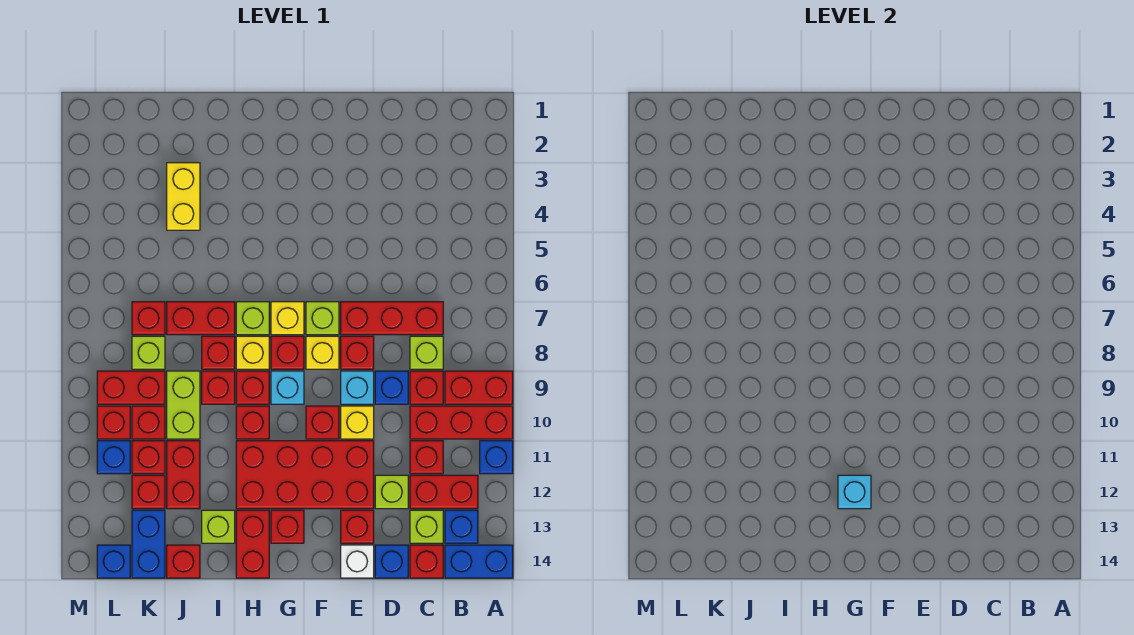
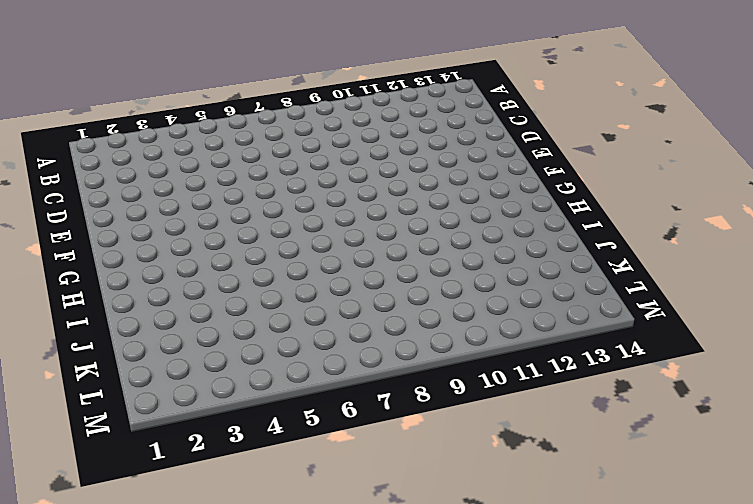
none -> red brick A9:B9 level 1
none -> red brick A10:C10 level 1
none -> blue brick A11 level 1
none -> blue brick A14:B14 level 1

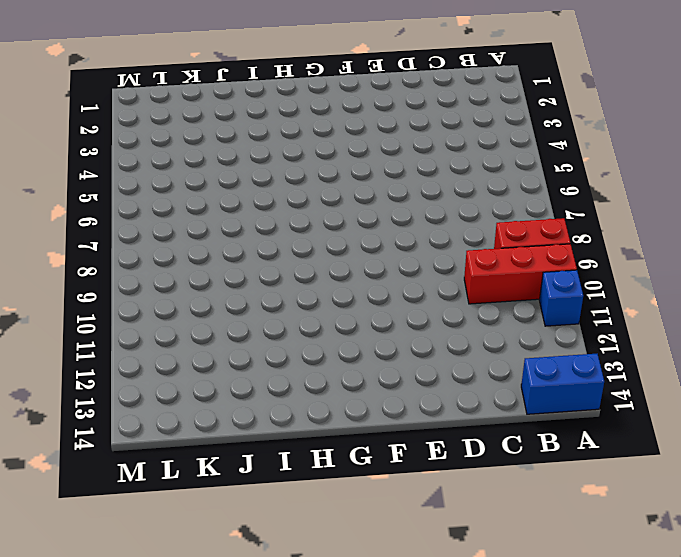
none -> red brick B12:C12 level 1
none -> blue brick B13 level 1
none -> red brick C7:E7 level 1
none -> lime brick C8 level 1

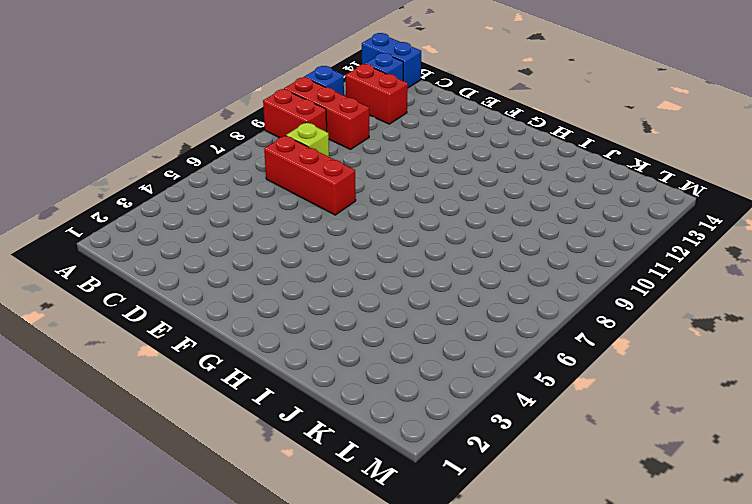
none -> red brick C9 level 1
none -> red brick C11 level 1
none -> lime brick C13 level 1
none -> red brick C14 level 1

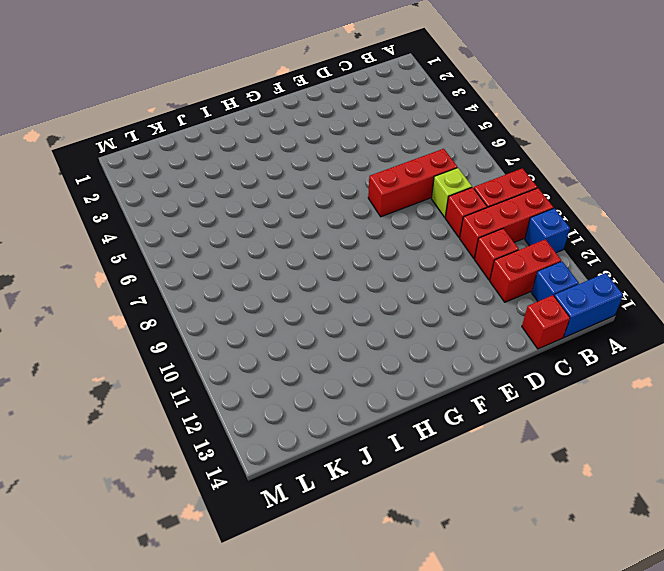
none -> lime brick C13 level 1
none -> blue brick D9 level 1
none -> lime brick D12 level 1
none -> blue brick D14 level 1

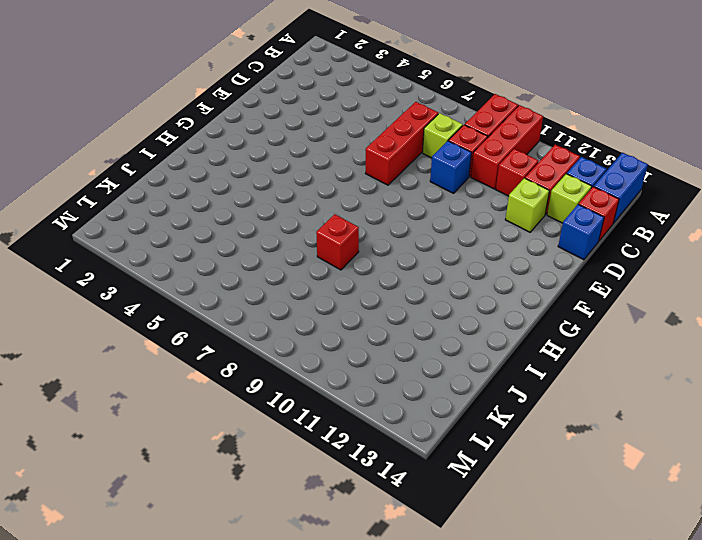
none -> blue brick A11 level 1
none -> red brick E8 level 1
none -> cyan brick E9 level 1
none -> yellow brick E10 level 1

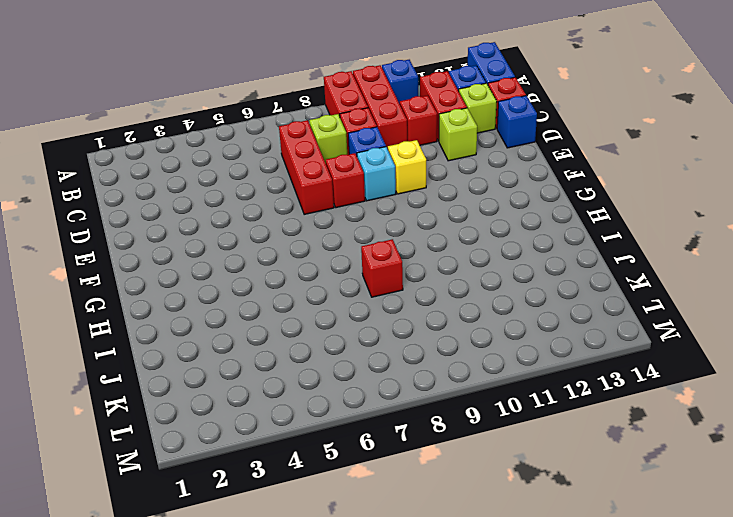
none -> red brick E11:H12 level 1
none -> red brick E13 level 1
none -> white brick E14 level 1
none -> lime brick F7 level 1

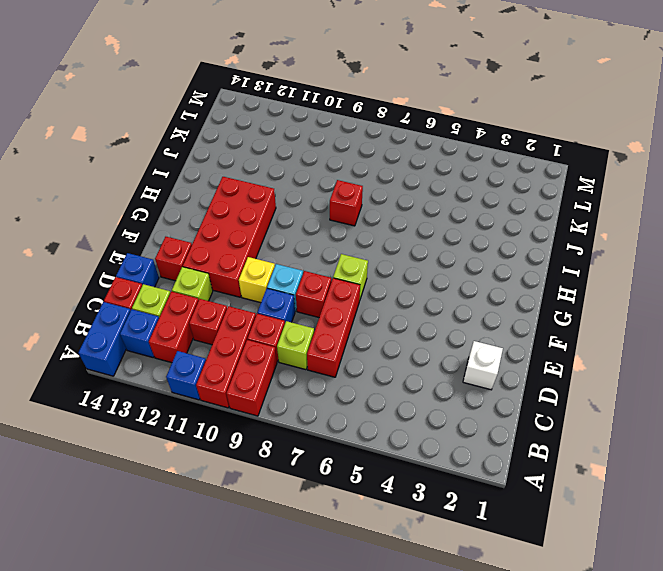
white brick D2 level 1 -> white brick E14 level 1
none -> yellow brick F8 level 1
none -> red brick F10 level 1
none -> yellow brick G7 level 1
none -> red brick G8 level 1

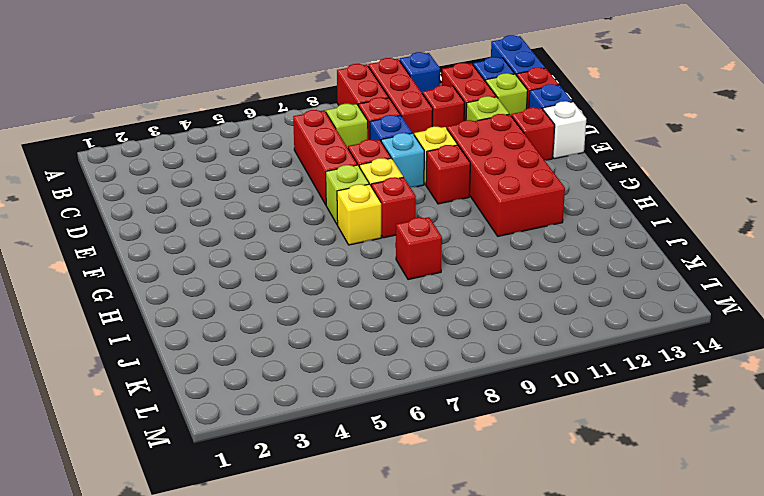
none -> cyan brick G9 level 1
none -> red brick G13 level 1
none -> lime brick H7 level 1
none -> yellow brick H8 level 1

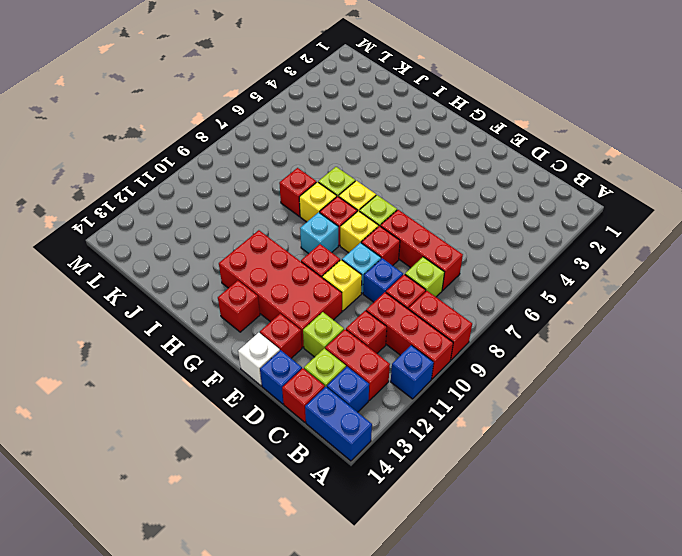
none -> red brick H9 level 1
none -> red brick H10 level 1
none -> red brick H13:H14 level 1
none -> red brick I7:J7 level 1

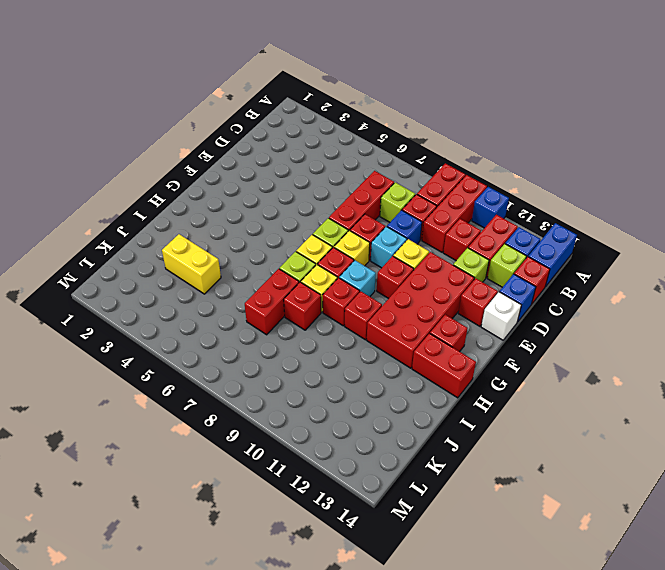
none -> red brick I9 level 1
none -> lime brick I13 level 1
none -> lime brick J9:J10 level 1
none -> red brick J11:J12 level 1

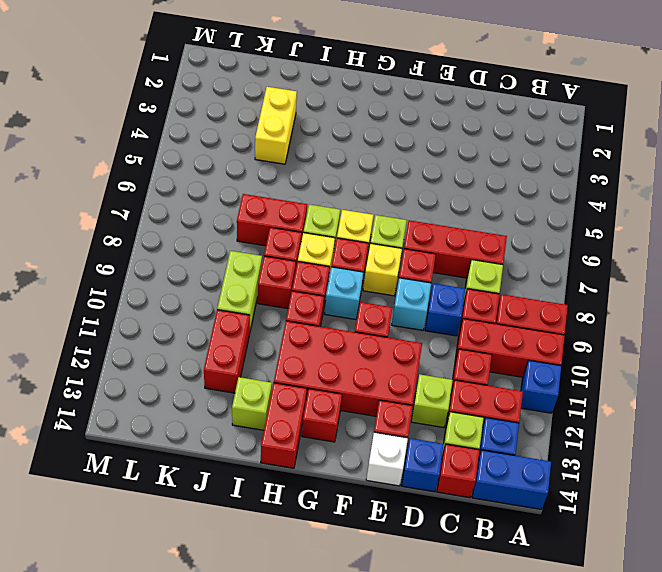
none -> yellow brick E10 level 1
none -> red brick J14 level 1
none -> red brick K7 level 1
none -> lime brick K8 level 1

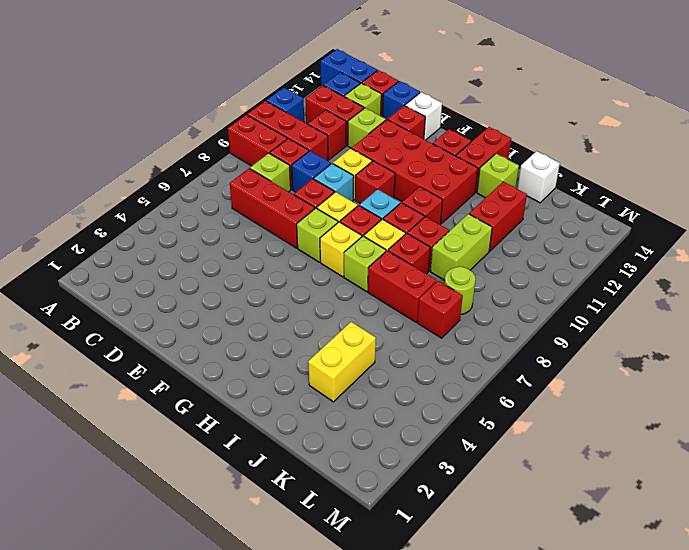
white brick J14 level 1 -> red brick J14 level 1
lime round brick K8 level 1 -> lime brick K8 level 1
none -> red brick K9:L9 level 1
none -> red brick K10 level 1
none -> red brick K11 level 1
none -> red brick K12 level 1

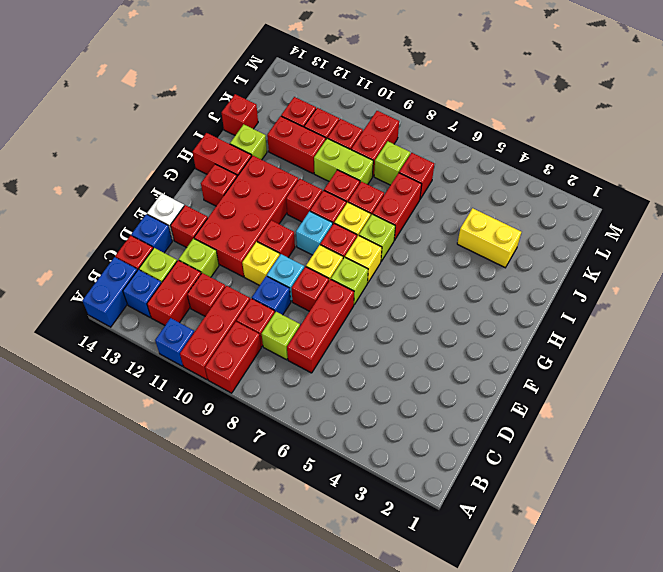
none -> blue brick K13:K14 level 1
none -> red brick L10 level 1
none -> blue brick L11 level 1
none -> blue brick L14 level 1

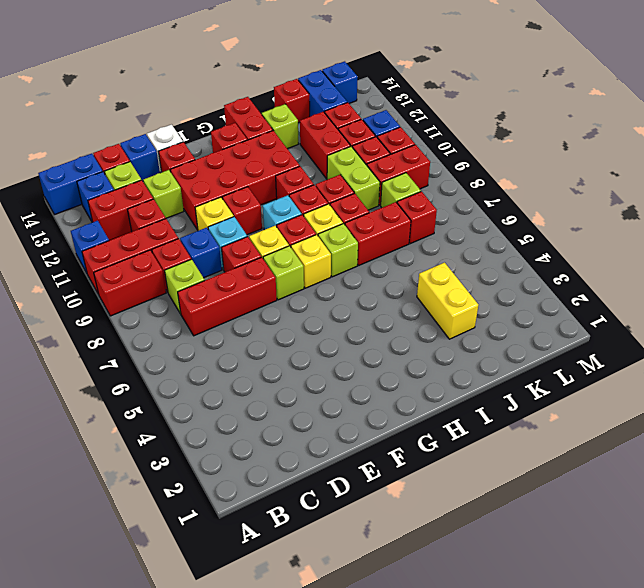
none -> cyan brick G12 level 2

